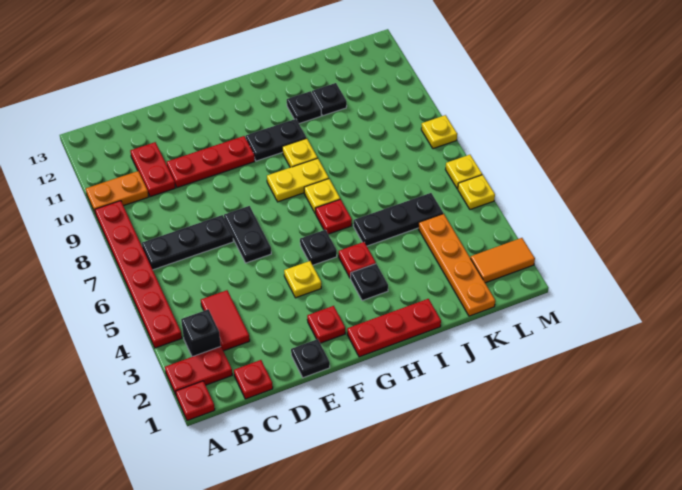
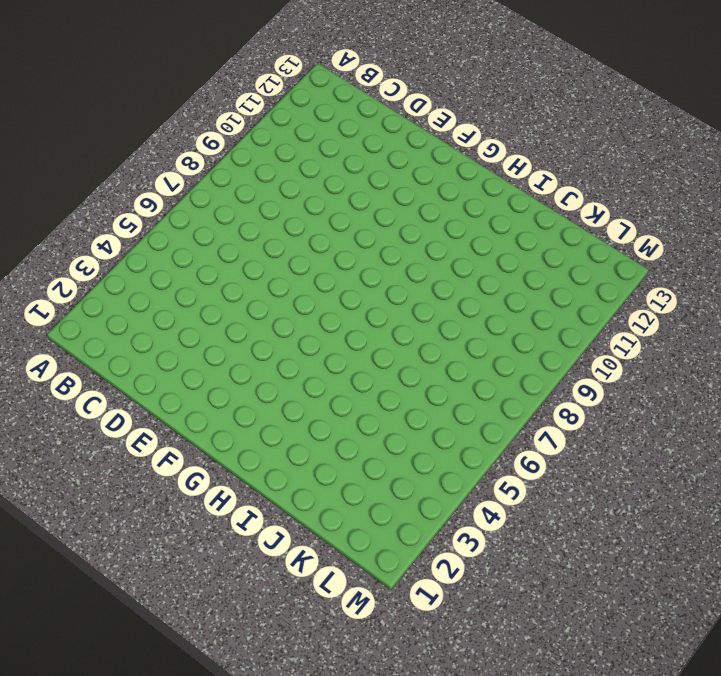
none -> red plate A1 level 1
none -> red plate A2:B2 level 1
none -> red plate A4:A9 level 1
none -> orange plate A10:B10 level 1

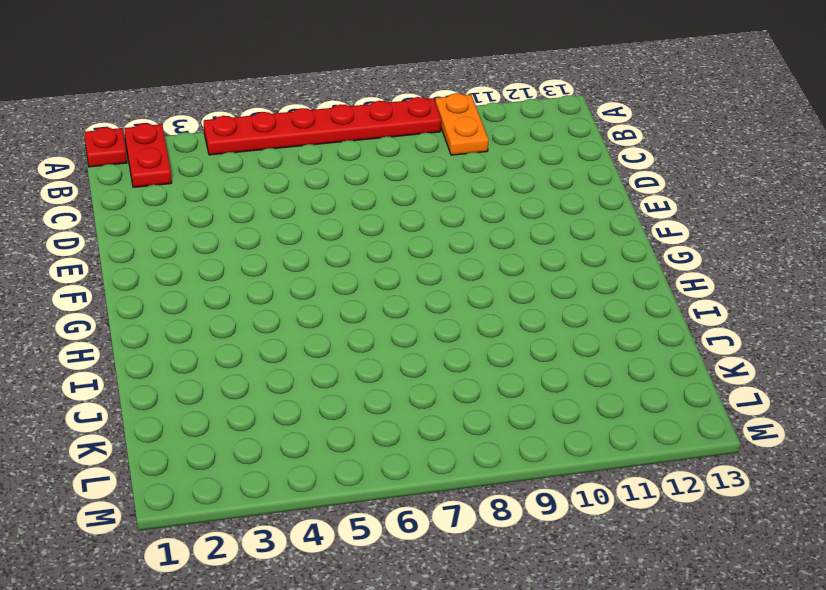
none -> black brick B3 level 1
none -> black plate B7:D7 level 1
none -> red plate C1 level 1
none -> red tile C3:C4 level 1

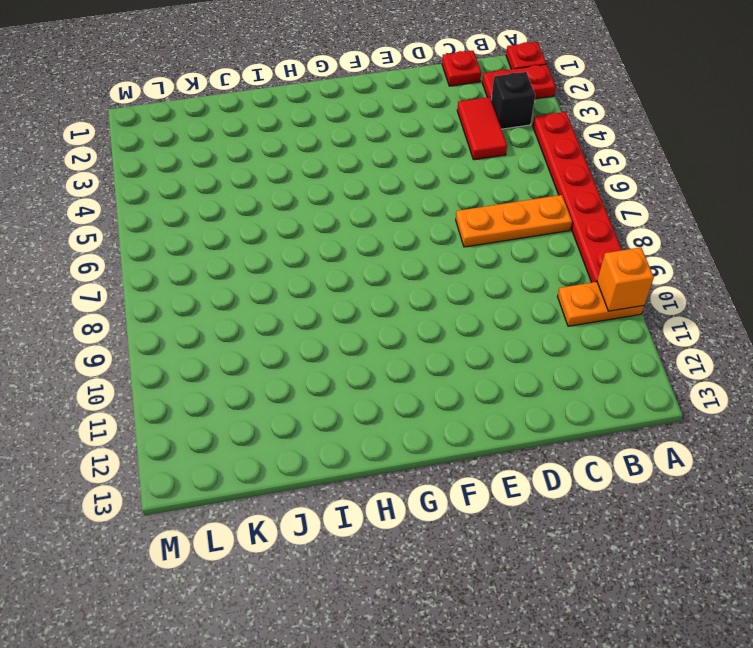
orange brick A10 level 2 -> none
orange plate B7:D7 level 1 -> black plate B7:D7 level 1
none -> red plate C10:C11 level 1
none -> red plate D10:F10 level 1
none -> black plate E1 level 1
none -> black plate E6:E7 level 1

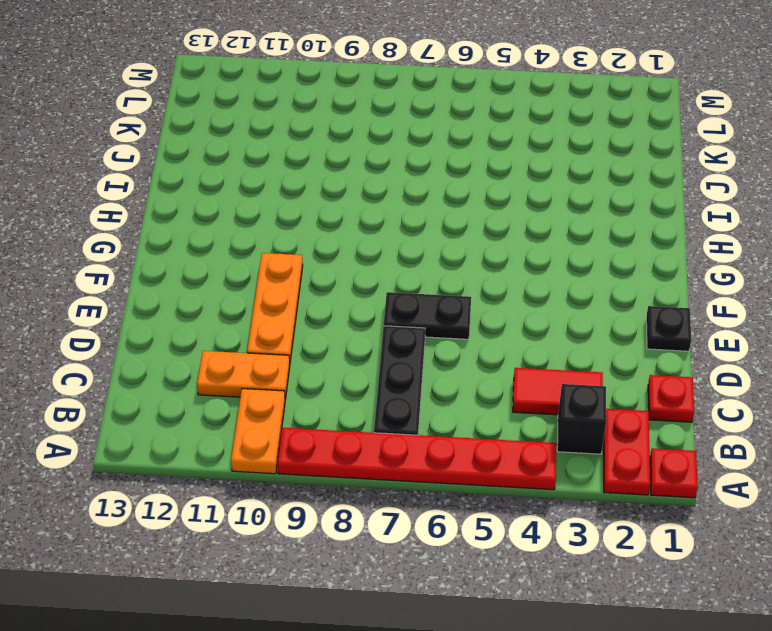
orange plate C10:C11 level 1 -> red plate C10:C11 level 1
orange plate D10:F10 level 1 -> red plate D10:F10 level 1
none -> red plate F2 level 1
none -> yellow plate F4 level 1
none -> red plate G1:I1 level 1
none -> black plate G5 level 1

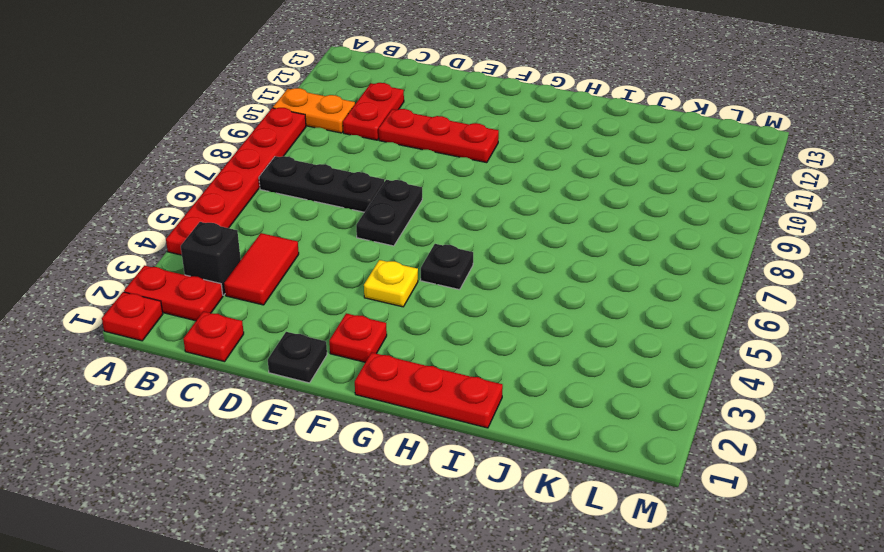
none -> yellow plate G8:H8 level 1
none -> black plate G10:H10 level 1
none -> black plate H3 level 1
none -> red plate H4 level 1

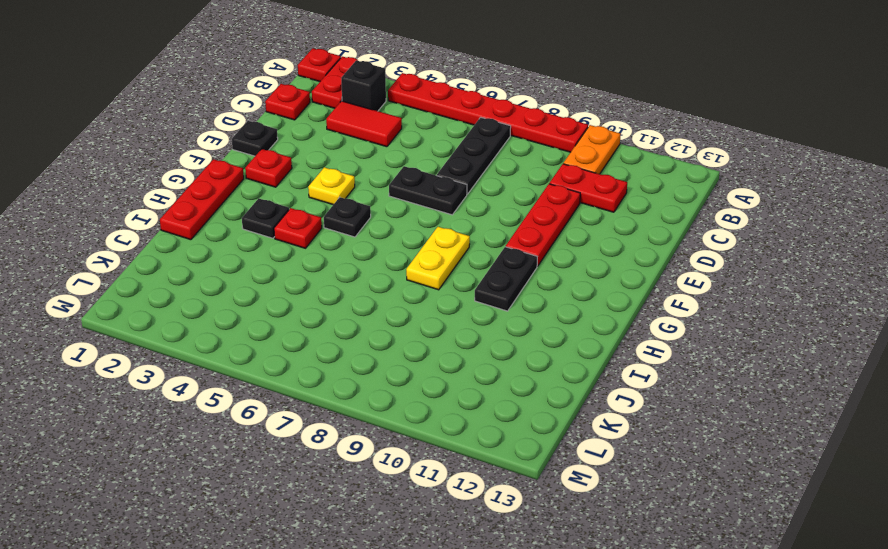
none -> red plate H6 level 1
none -> yellow plate H7 level 1
none -> yellow plate H9 level 1
none -> black plate I5:K5 level 1

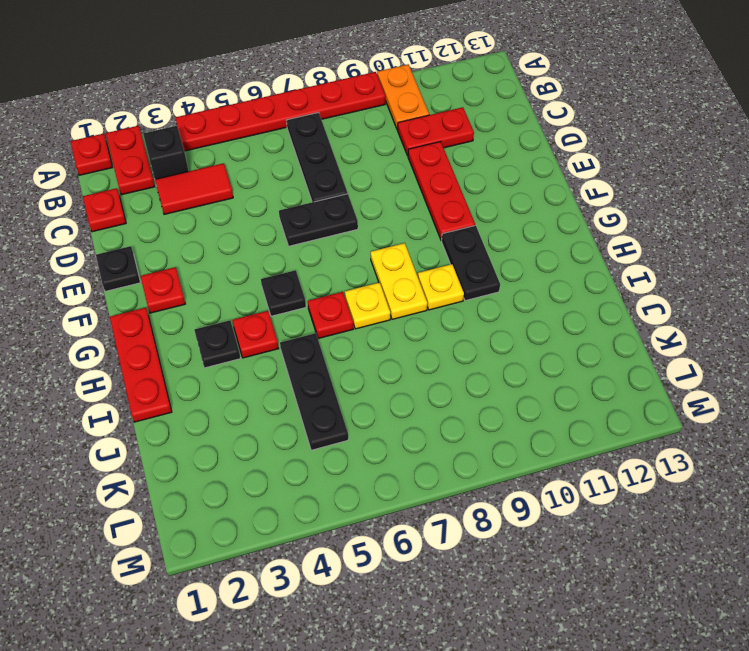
none -> yellow plate F4 level 1
none -> black plate I11 level 1
none -> black plate J11 level 1
none -> orange plate K1:K4 level 1

